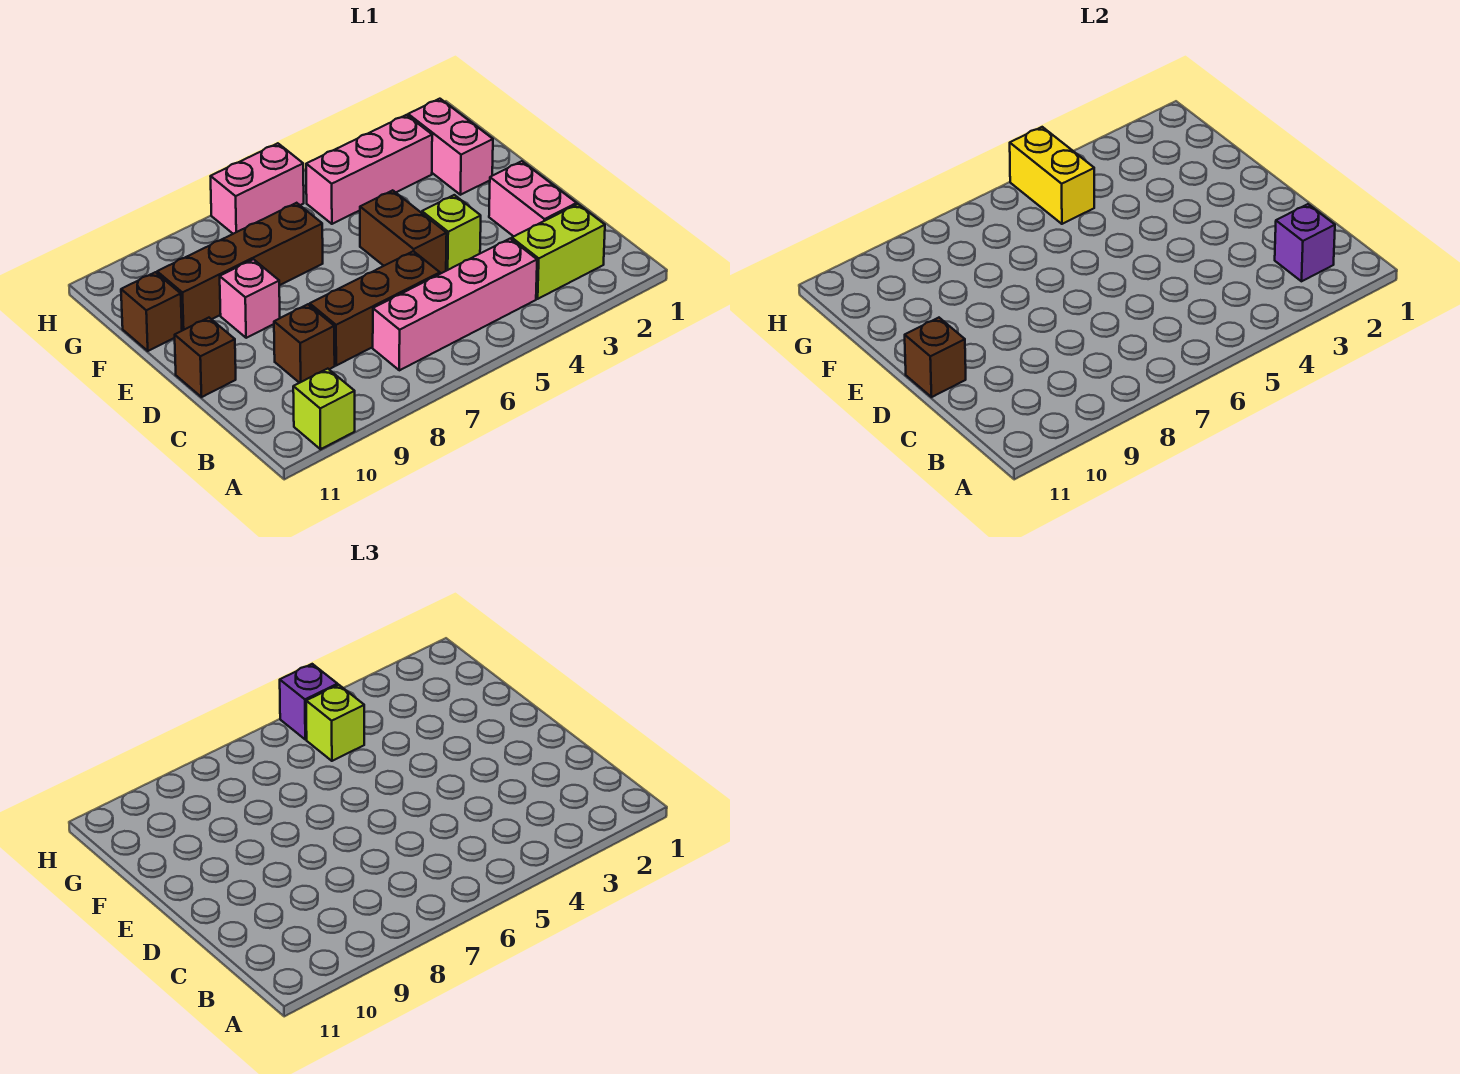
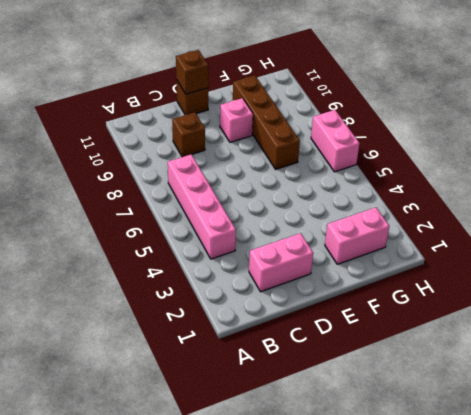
none -> lime brick A10 level 1
none -> lime brick B2:B3 level 1
none -> brown brick C6:C8 level 1

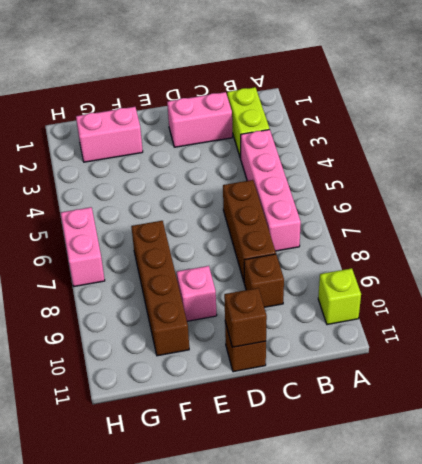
none -> lime brick D4 level 1
none -> brown brick D5:E5 level 1
none -> brown brick F11 level 1

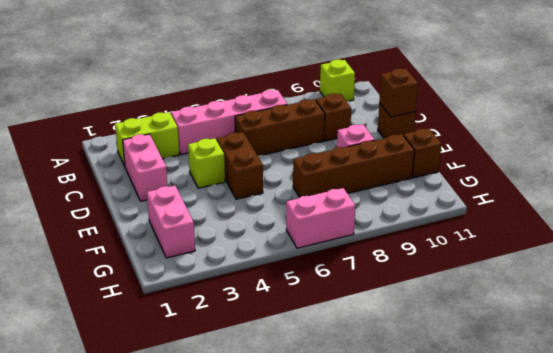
none -> pink brick G3:G5 level 1
none -> purple brick B2 level 2
none -> yellow brick G5:H5 level 2

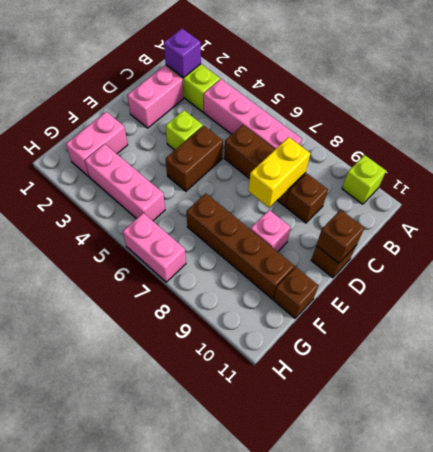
yellow brick C8:D8 level 2 -> yellow brick G5:H5 level 2
none -> lime brick G5 level 3
none -> purple brick H5 level 3

